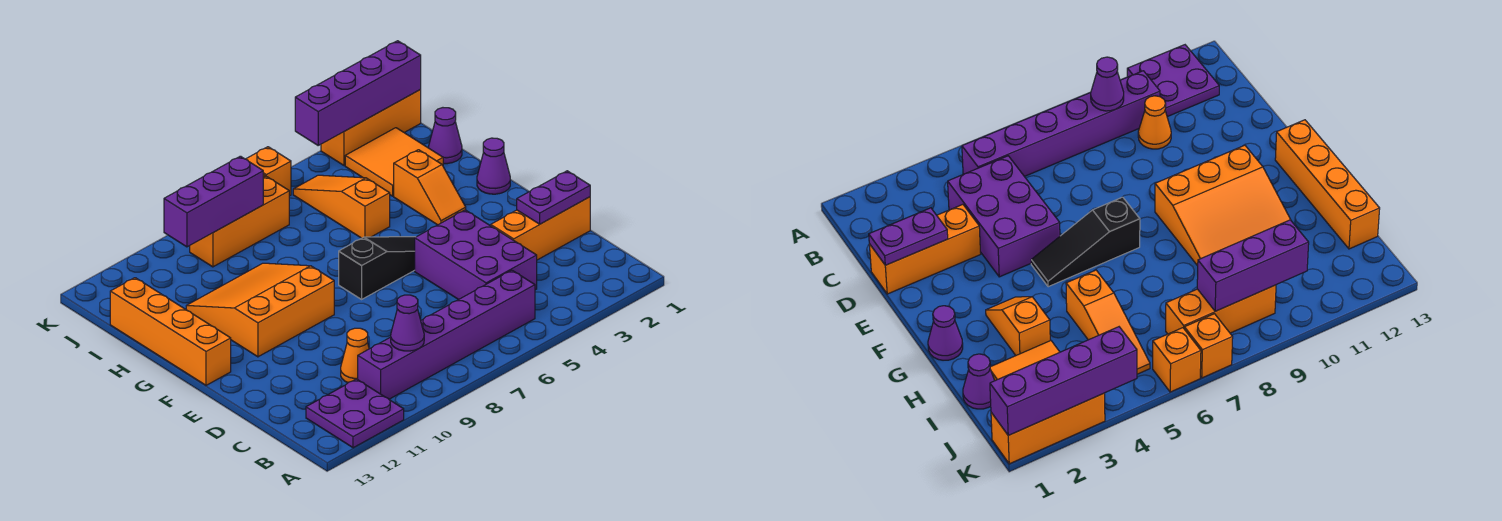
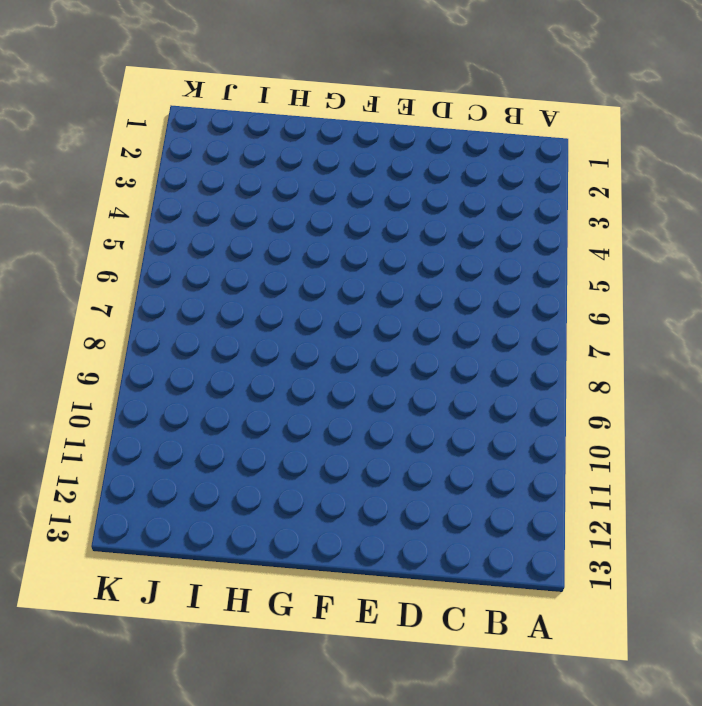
none -> purple plate A11:B12 level 1
none -> purple brick B5:B10 level 1
none -> purple brick C4:E5 level 1

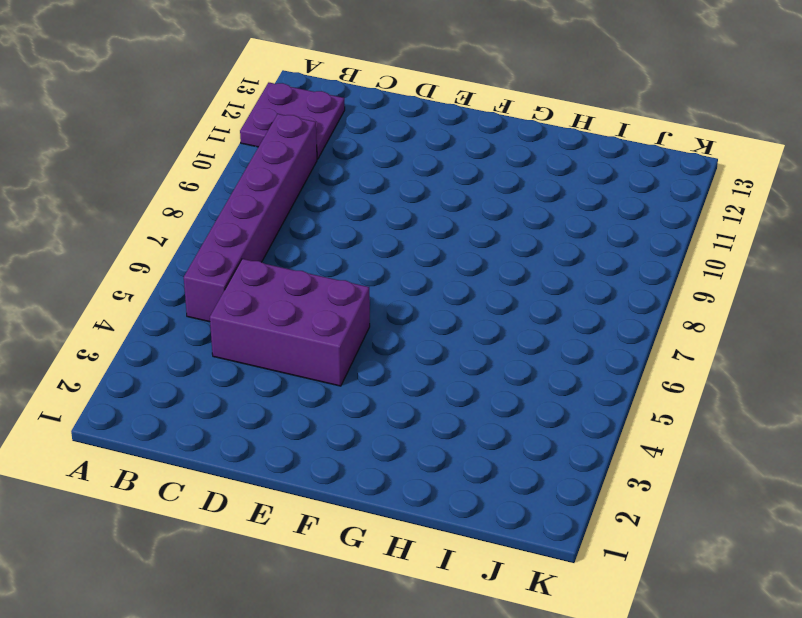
none -> orange cone C10 level 1
none -> orange brick D1:D3 level 1
none -> black slope F5:F7 level 1 top 7

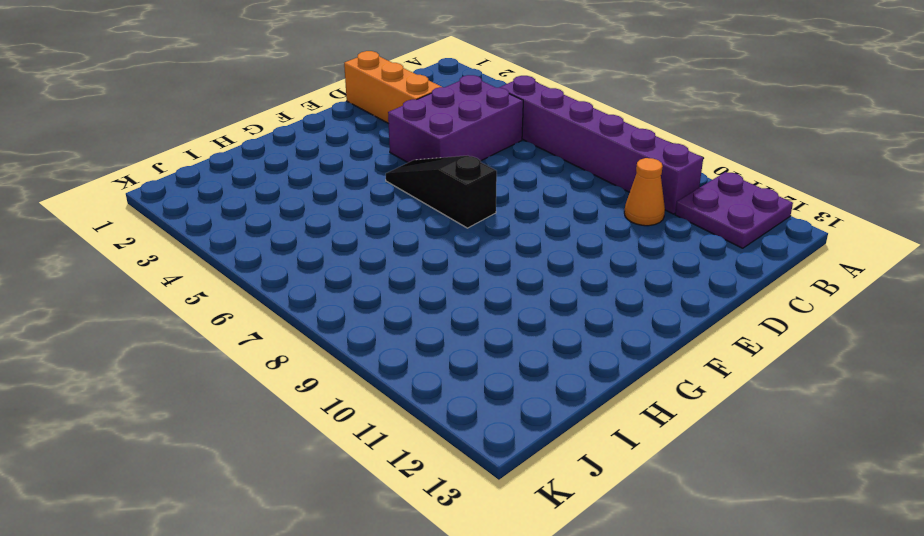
none -> orange slope F9:H11 level 1 top F
none -> orange brick F13:I13 level 1
none -> purple cone G1 level 1

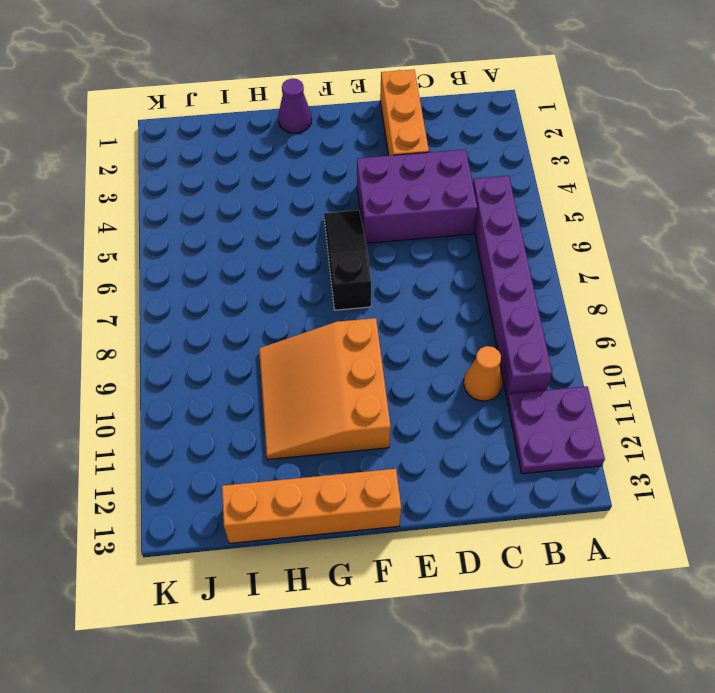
none -> orange slope G3:H3 level 1 top H
none -> orange slope H5:J5 level 1 top H
none -> purple cone I1 level 1

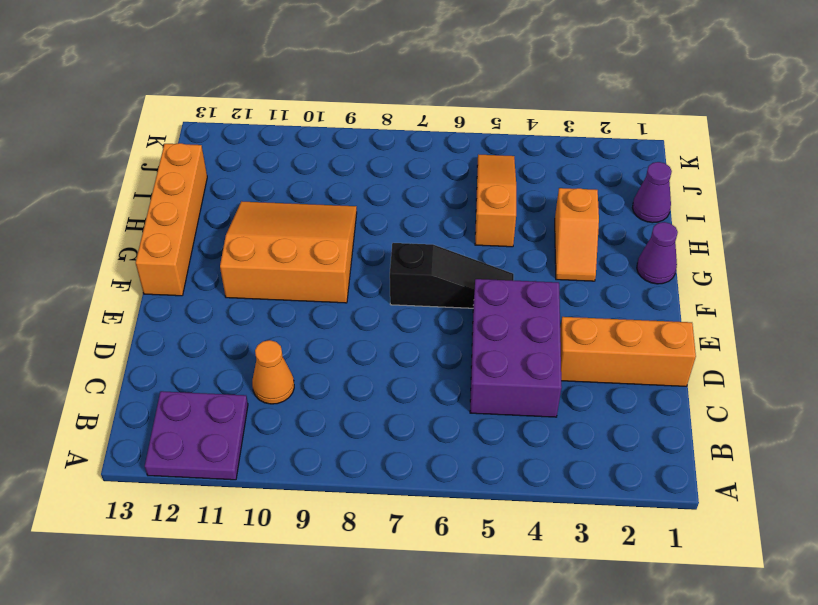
none -> purple brick B5:B10 level 1
none -> orange tile I2:J3 level 1
none -> orange brick J7:J9 level 1

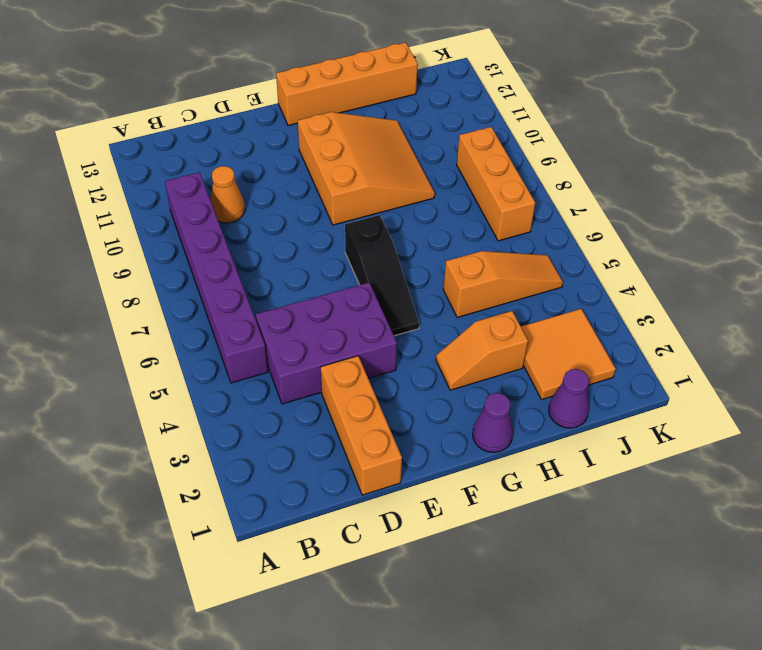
none -> purple plate A11:B12 level 1
none -> orange brick K1:K3 level 1
none -> orange brick K6 level 1

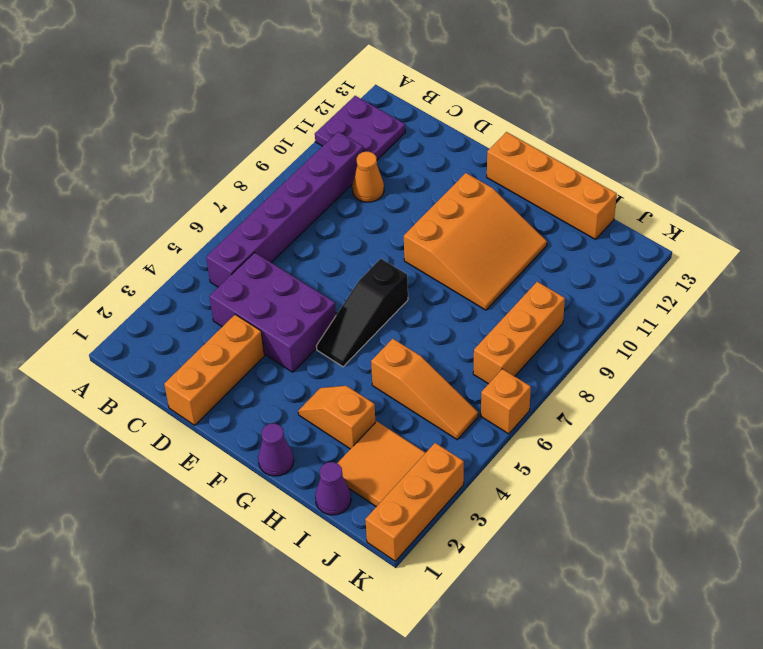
none -> orange brick K7 level 1
none -> purple cone B9 level 2
none -> purple plate D1:D2 level 2

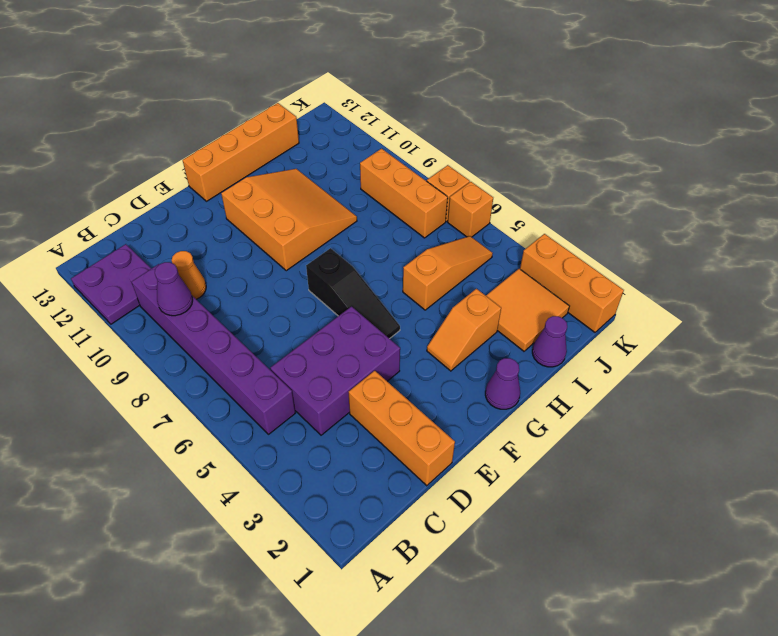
none -> purple plate D1:D2 level 2
none -> purple brick J8:J10 level 2
none -> purple brick K1:K4 level 2

